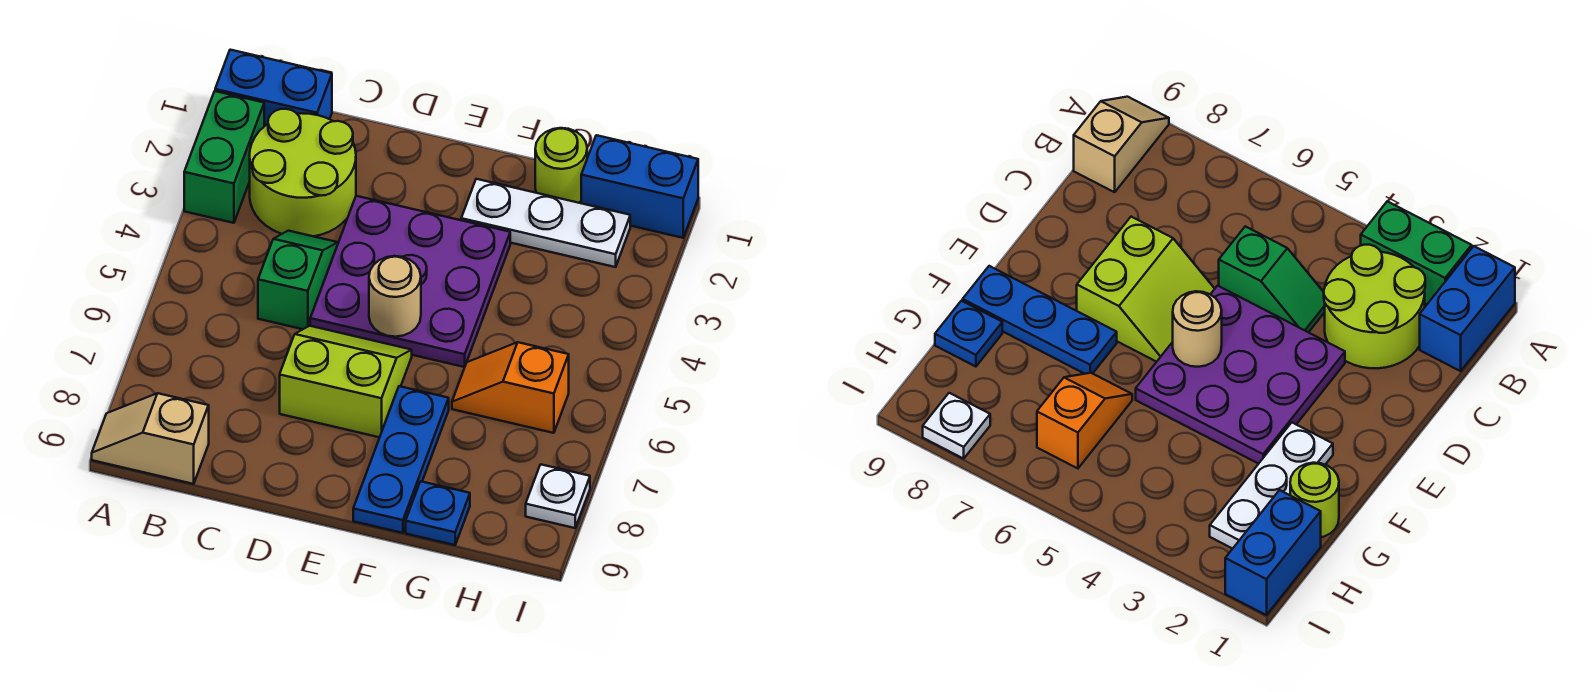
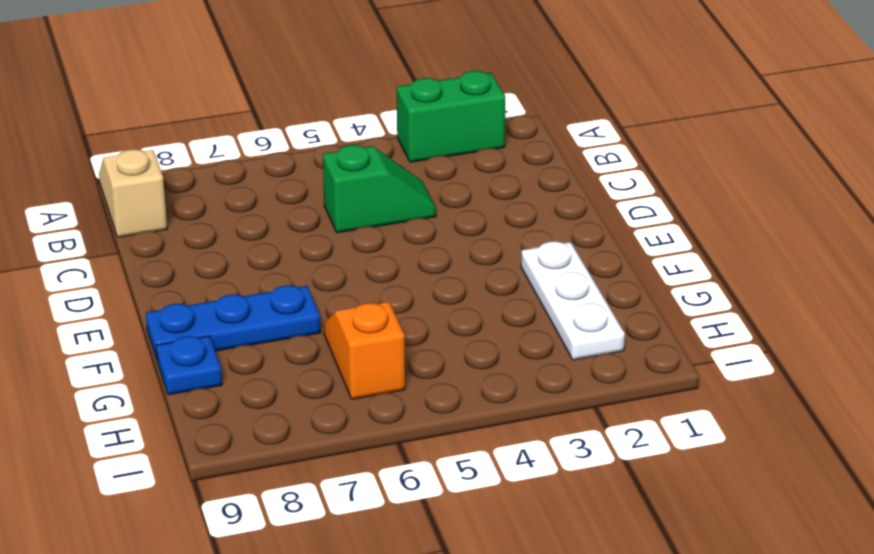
none -> blue brick A1:B1 level 1
none -> lime round brick B2:C3 level 1
none -> purple plate D3:F5 level 1

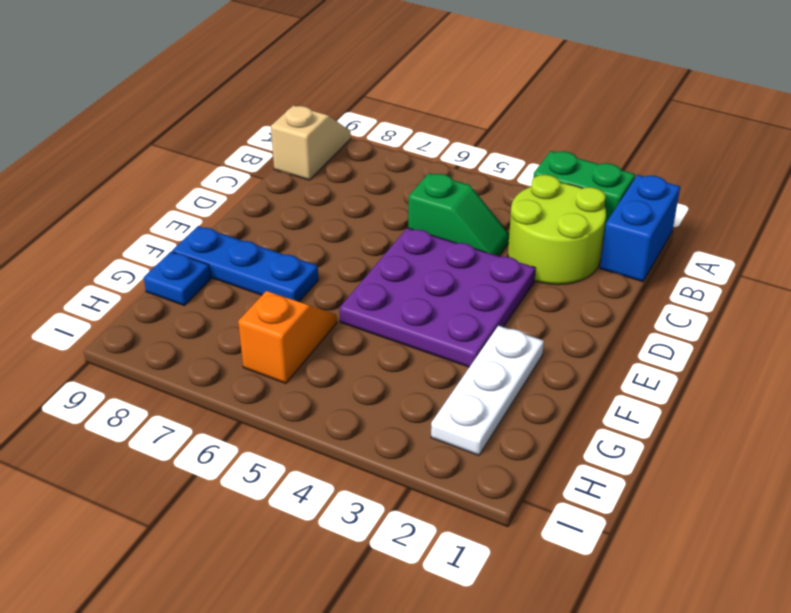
none -> lime slope D6:E7 level 1 top 7
none -> lime round brick G1 level 1
none -> blue brick H1:I1 level 1

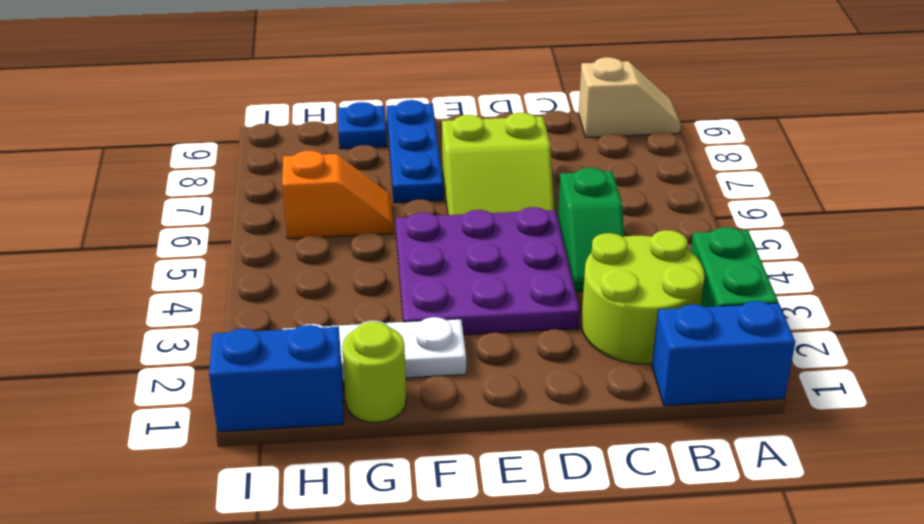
none -> white plate I8 level 1
none -> tan round brick E5 level 2

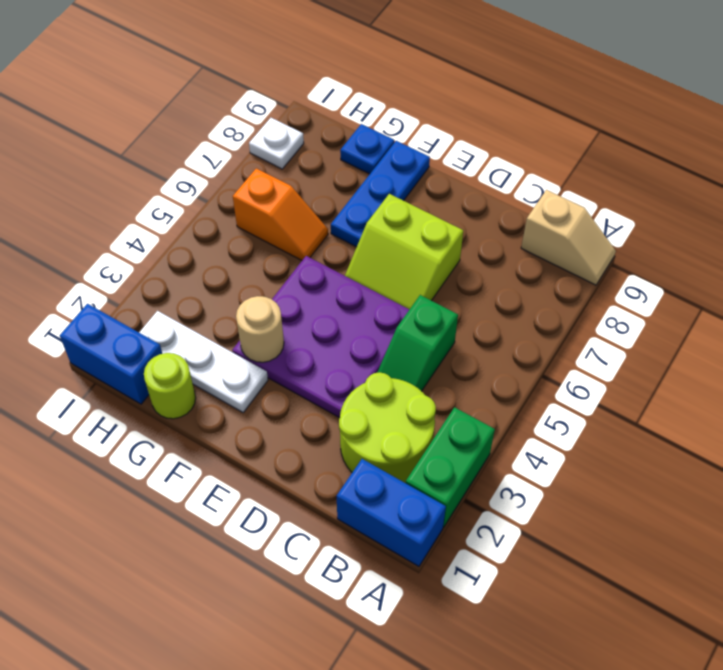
tan round brick F3 level 2 -> tan round brick E5 level 2

